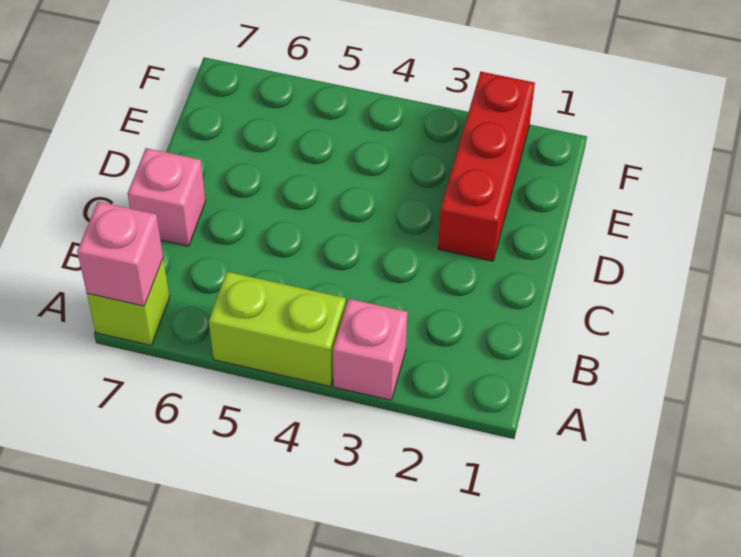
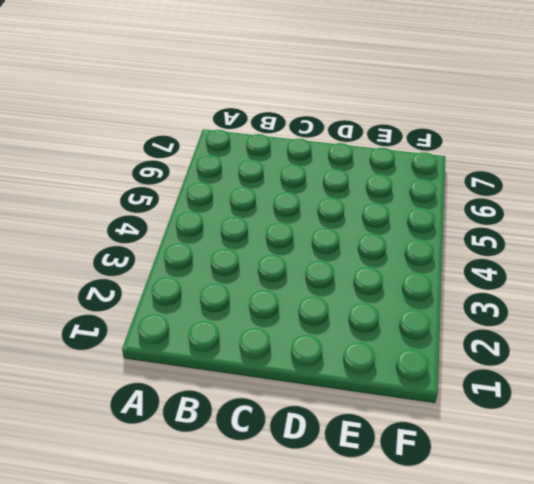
none -> pink brick A3 level 1
none -> lime brick A4:A5 level 1

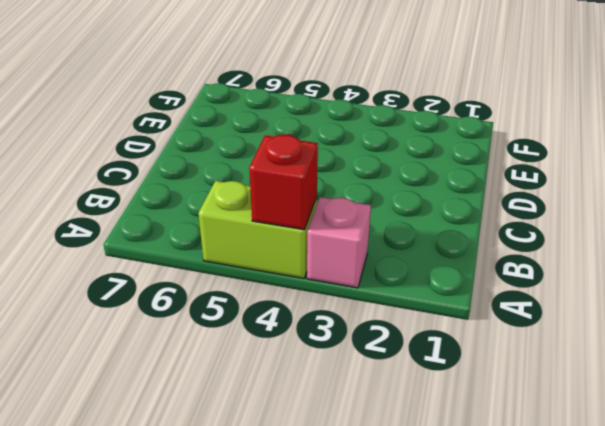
red brick A4 level 2 -> none
none -> lime brick A7 level 1
none -> pink brick C7 level 1

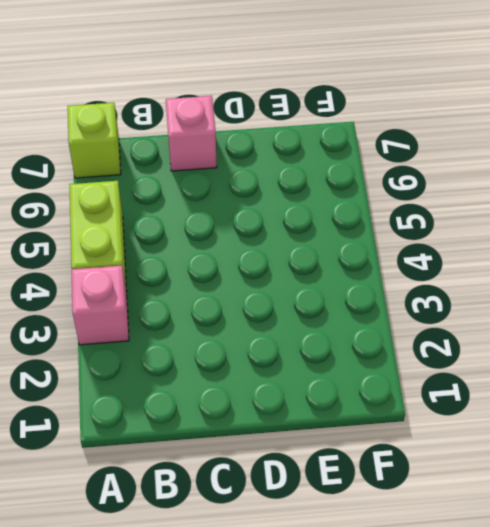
none -> red brick D2:F2 level 1
none -> pink brick A7 level 2

